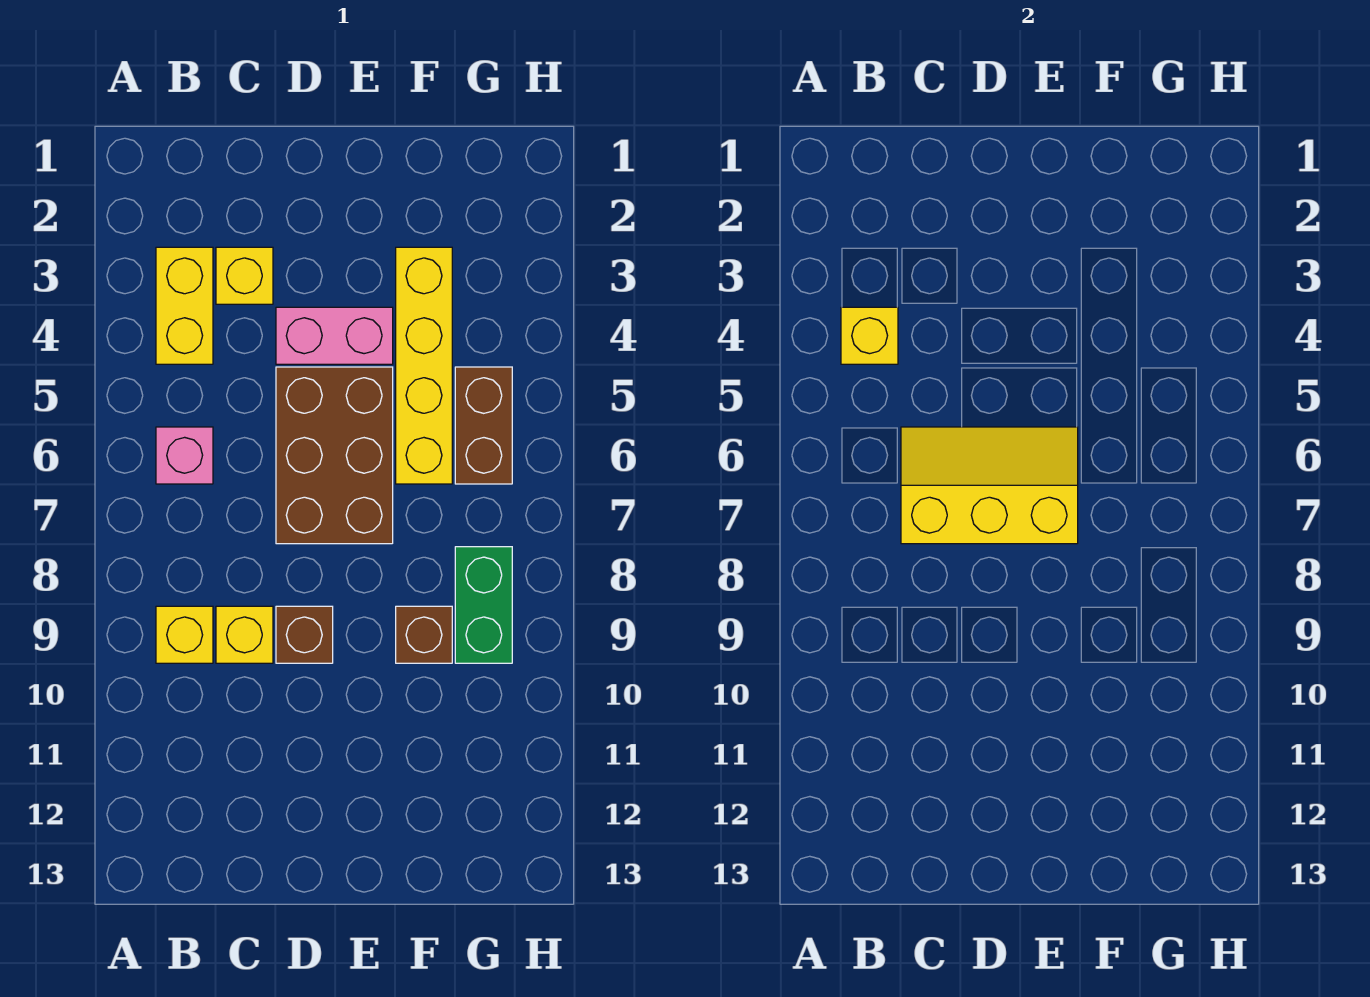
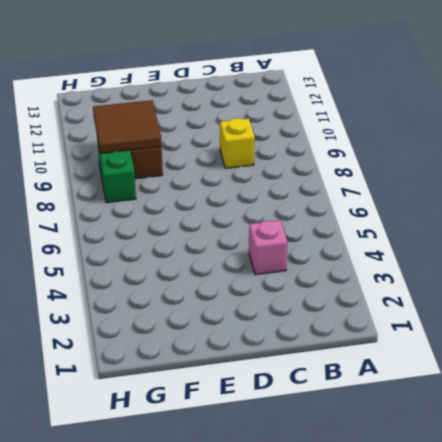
pink brick C4 level 1 -> pink brick B6 level 1
brown tile F9:G10 level 2 -> none
none -> yellow brick B3:B4 level 1
none -> yellow brick B9 level 1
none -> yellow brick C3 level 1

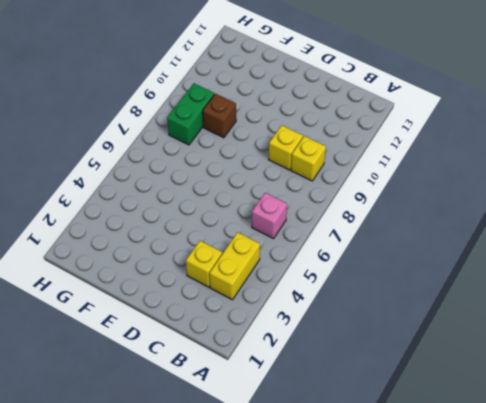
none -> pink brick D4:E4 level 1
none -> brown brick D5:E7 level 1
none -> brown brick D9 level 1

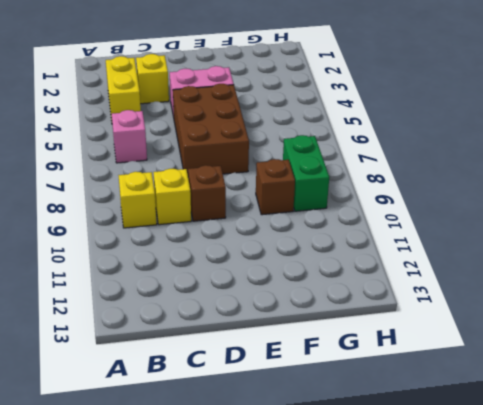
none -> yellow brick F3:F6 level 1
none -> brown brick G5:G6 level 1
none -> yellow brick B4 level 2

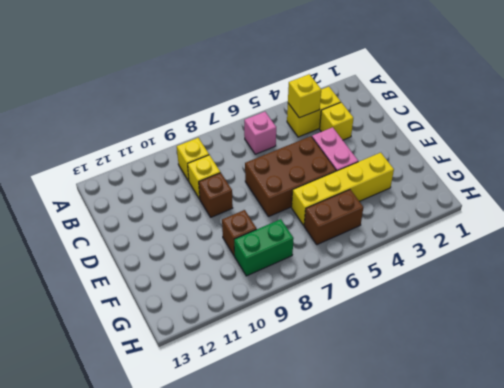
none -> yellow slope C6:E7 level 2 top 7

